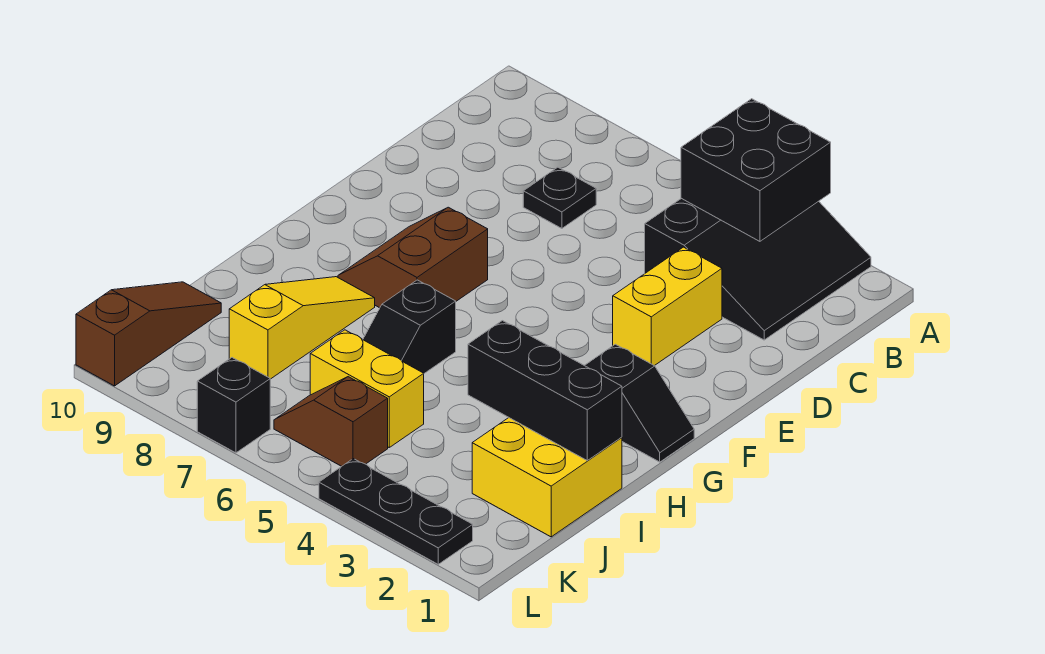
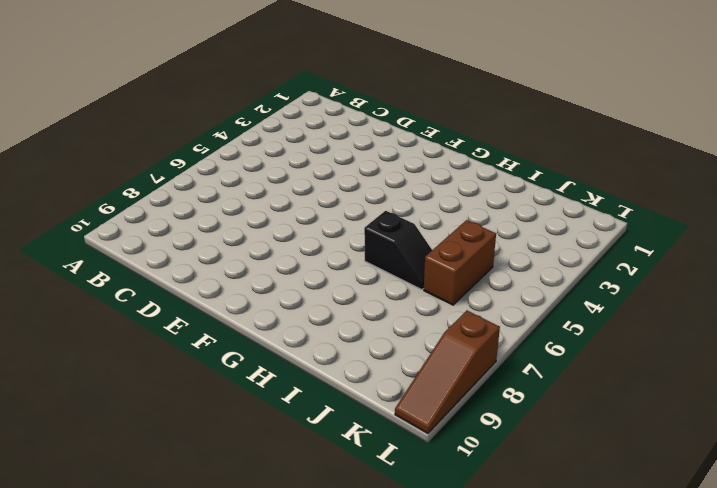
brown brick J5:J6 level 1 -> yellow brick J5:J6 level 1
brown slope L8:L10 level 1 top 8 -> brown slope J10:L10 level 1 top L
none -> black slope A2:C4 level 1 top 4
none -> black plate C7 level 1
none -> yellow brick D3:E3 level 1

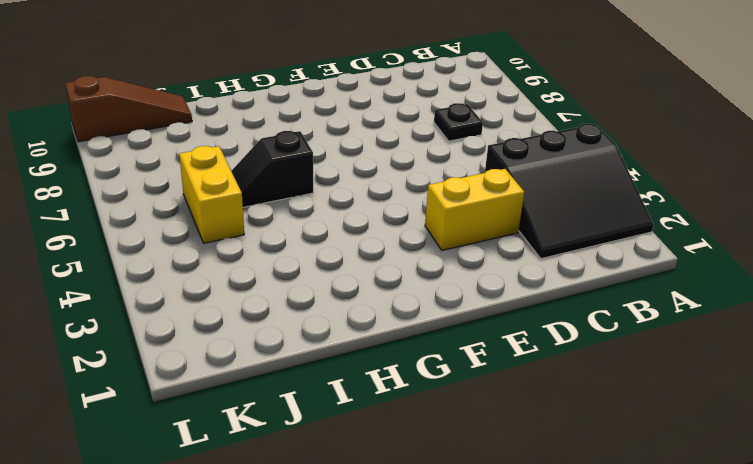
none -> brown slope F7:G8 level 1 top 7
none -> black slope G1:G2 level 1 top 2
none -> yellow slope H8:J8 level 1 top J

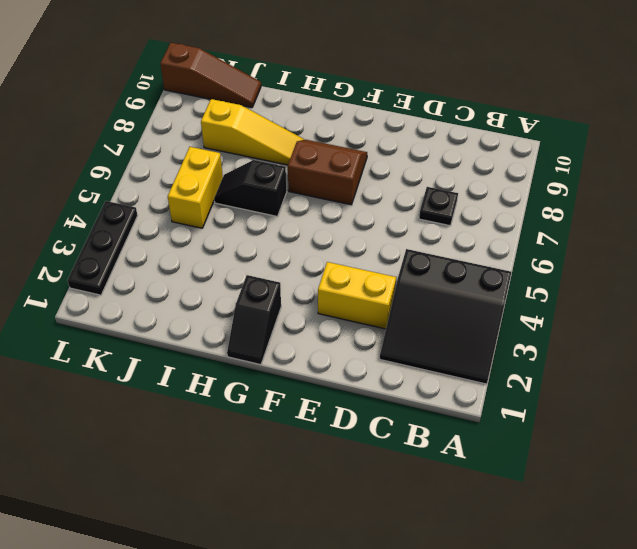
none -> yellow brick I1:J2 level 1
none -> brown slope K5:K6 level 1 top 5
none -> black brick L7 level 1

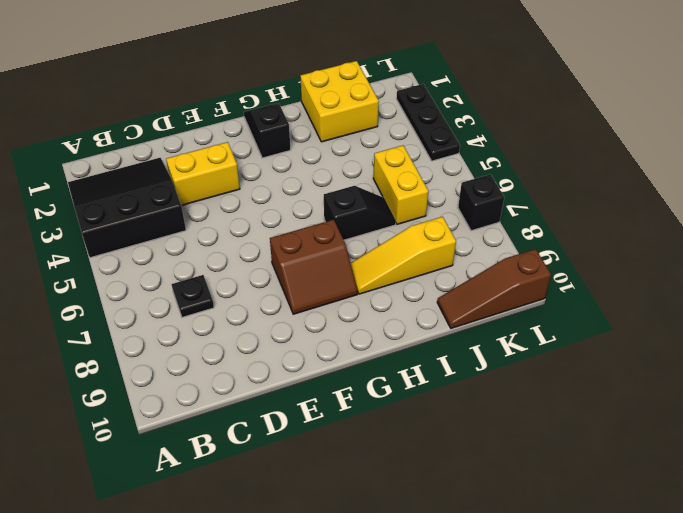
none -> brown slope K5:K6 level 1 top 5
none -> black brick A3:B4 level 2
none -> black brick I1:I3 level 2

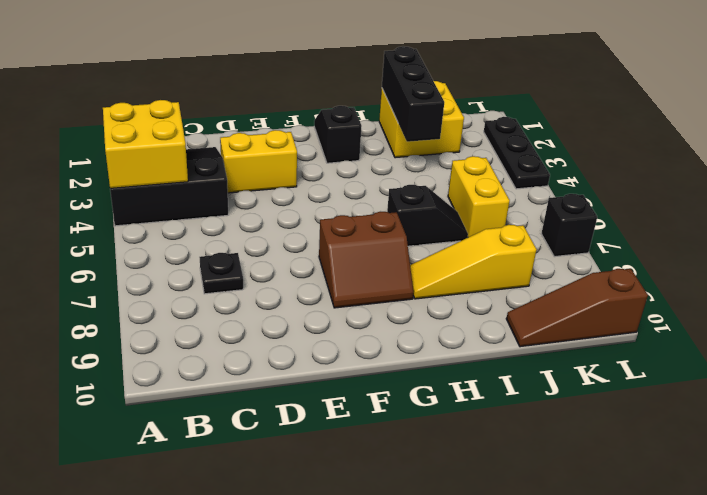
yellow brick A3:B4 level 2 -> black brick A3:B4 level 2
none -> brown slope K5:K6 level 1 top 5

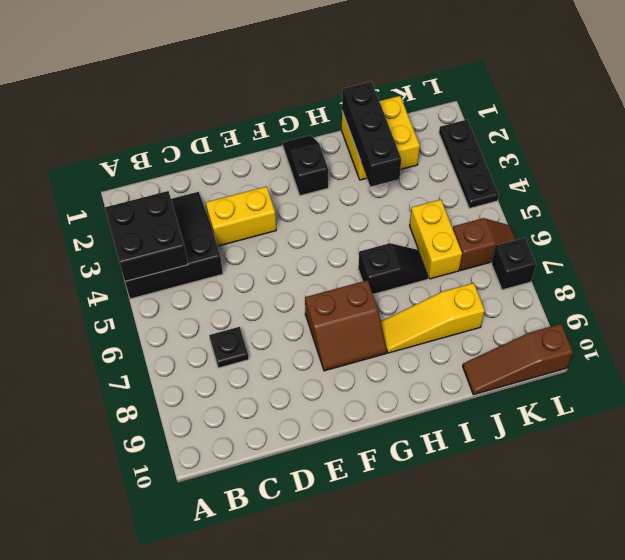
brown slope K6:L6 level 1 top K -> brown slope K5:K6 level 1 top 5

